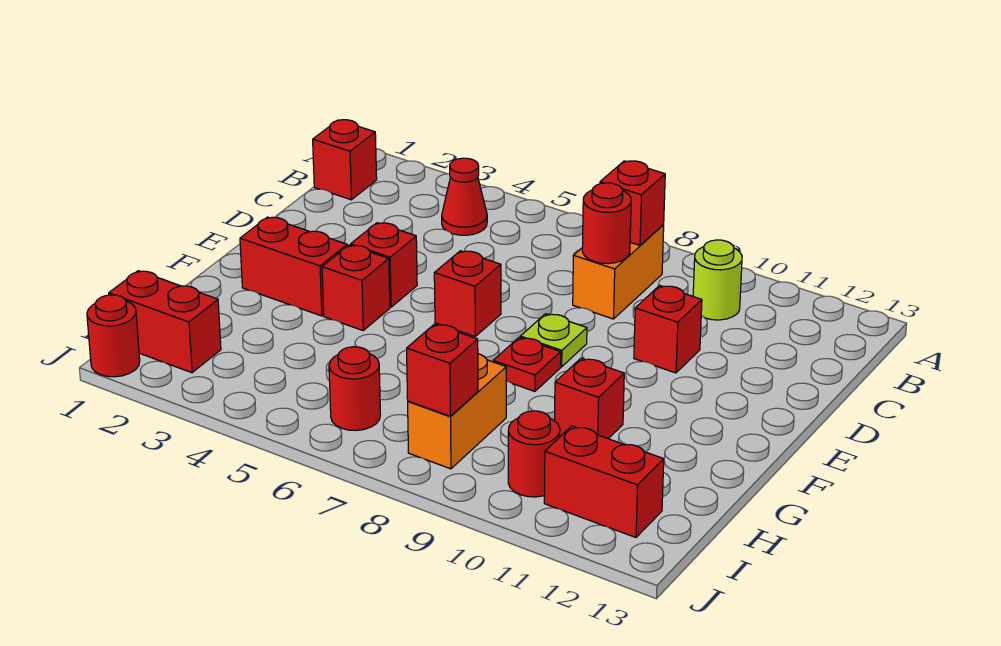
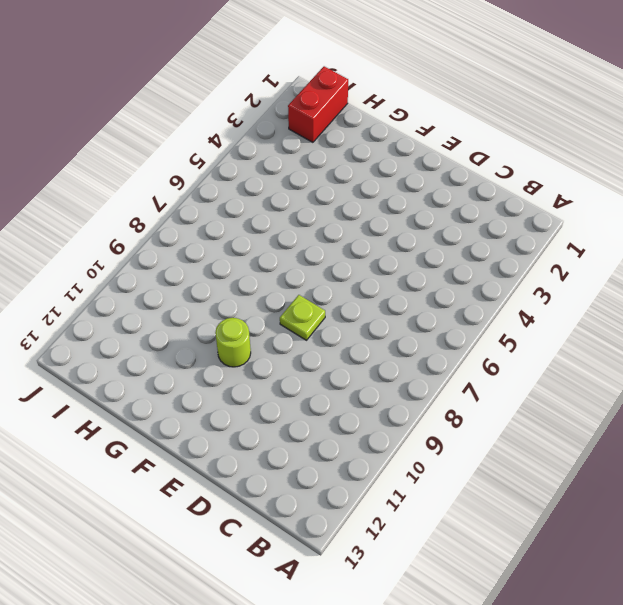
lime round brick F10 level 1 -> lime round brick B10 level 1
none -> red brick B1 level 1
none -> red cone B4 level 1
none -> orange brick B8:C8 level 1

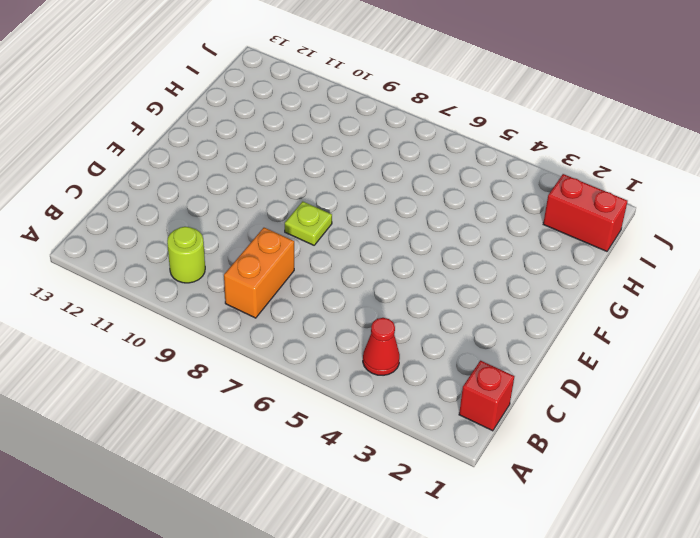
none -> red brick D10 level 1
none -> red brick E4 level 1
none -> red brick E6 level 1

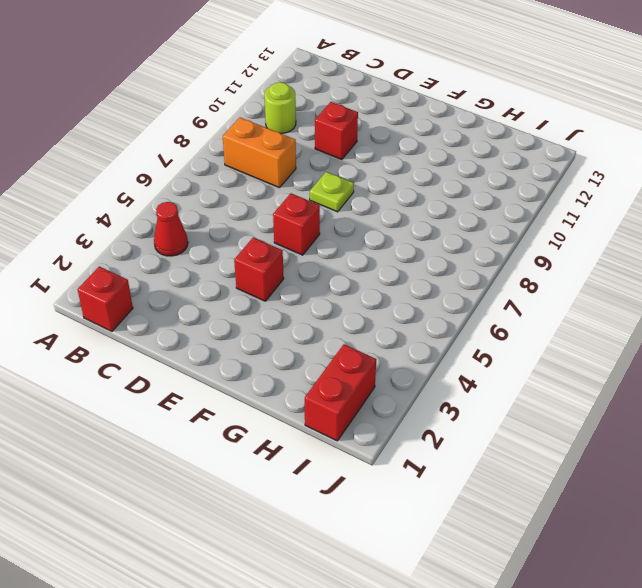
none -> red brick F2:F3 level 1
none -> red brick F4 level 1
none -> red plate F8 level 1

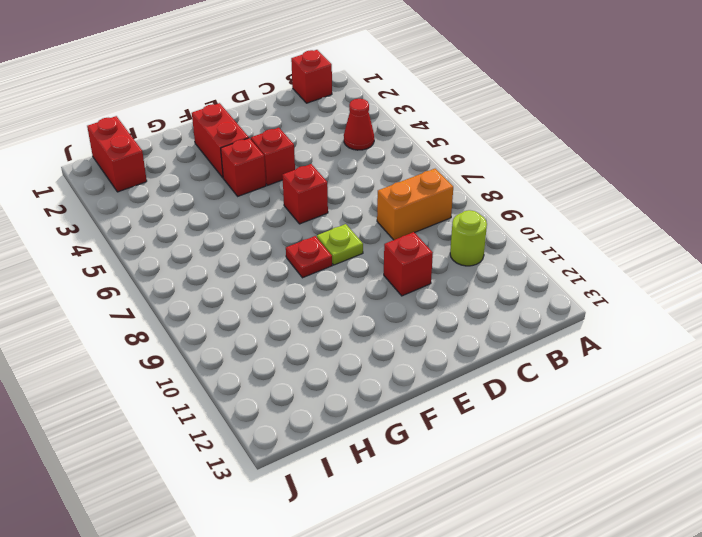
none -> red brick G10 level 1
none -> orange brick H8:I8 level 1
none -> red round brick I6 level 1

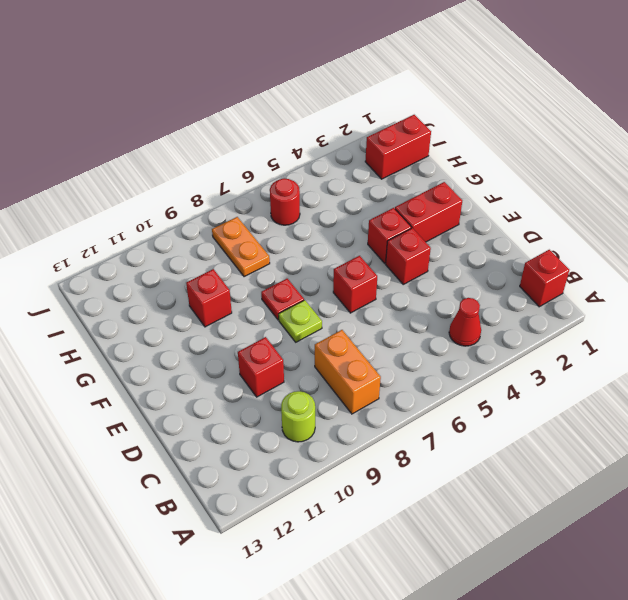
orange plate H8:I8 level 1 -> orange brick H8:I8 level 1
none -> red round brick I10 level 1
none -> red brick I11:I12 level 1
none -> red round brick J1 level 1

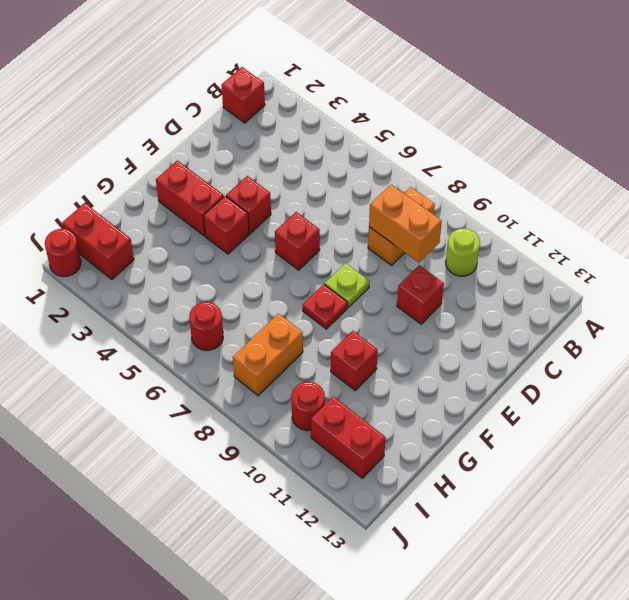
orange brick C8:C9 level 2 -> red round brick C8 level 2
none -> red cone B4 level 1
none -> red brick B8 level 2
none -> red brick I8 level 2

